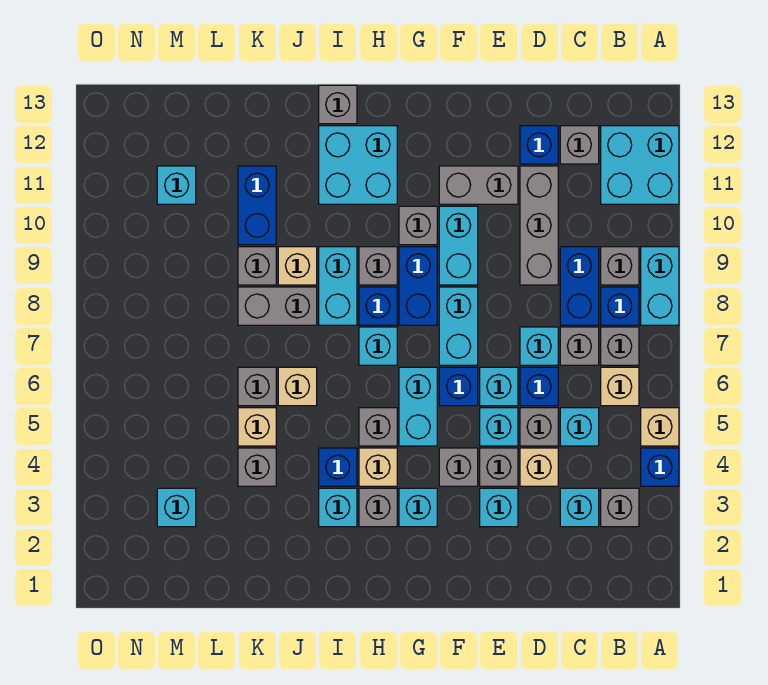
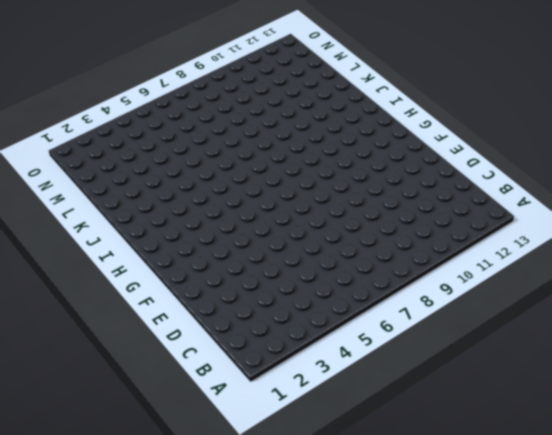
none -> blue brick A4 level 1
none -> tan brick A5 level 1
none -> cyan brick A8:A9 level 1
none -> cyan brick A11:B12 level 1

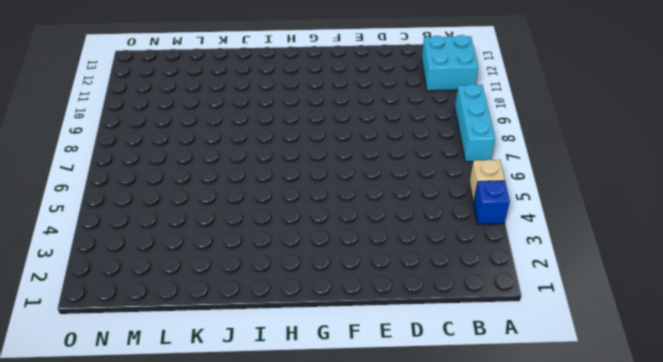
cyan brick A7:A9 level 1 -> cyan brick A8:A9 level 1
none -> grey brick B3 level 1
none -> tan brick B6 level 1
none -> grey brick B7 level 1
none -> blue brick B8 level 1

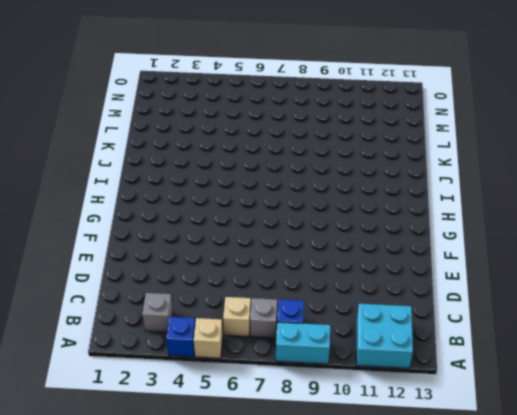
none -> grey brick B9 level 1
none -> cyan brick C3 level 1
none -> cyan brick C5 level 1
none -> grey brick C7 level 1

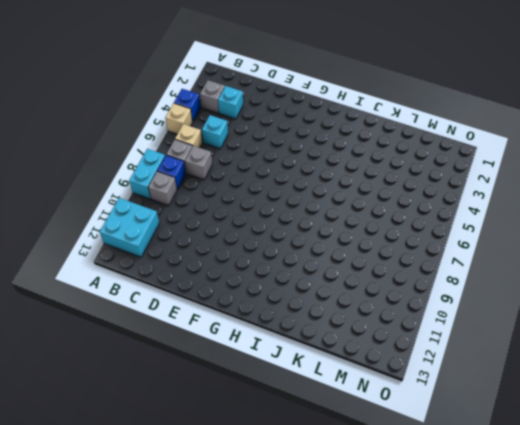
none -> blue brick C8:C9 level 1
none -> grey brick C12 level 1
none -> tan brick D4 level 1
none -> grey brick D5 level 1

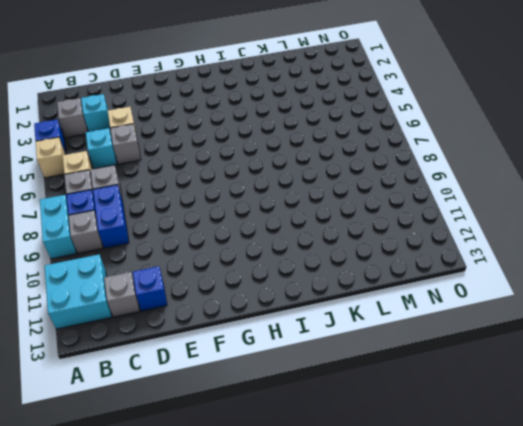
none -> blue brick D6 level 1
none -> cyan brick D7 level 1
none -> grey brick D9:D11 level 1
none -> cyan brick E3 level 1

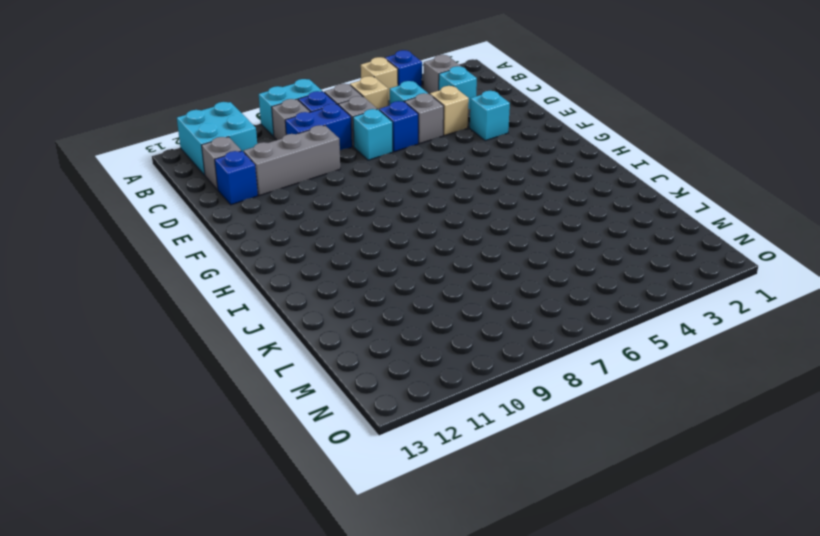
none -> grey brick E4 level 1
none -> cyan brick E5 level 1
none -> cyan brick E6 level 1
none -> grey brick E11:F11 level 1

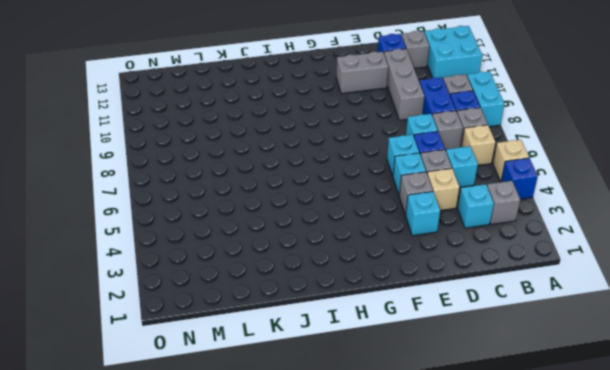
none -> grey brick F4 level 1
none -> blue brick F6 level 1
none -> cyan brick F7:F8 level 1
none -> cyan brick F9:F10 level 1

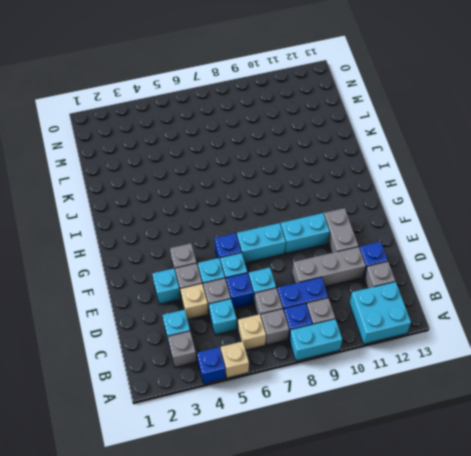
none -> cyan brick G3 level 1
none -> cyan brick G5:G6 level 1
none -> blue brick G8:G9 level 1
none -> grey brick G10 level 1

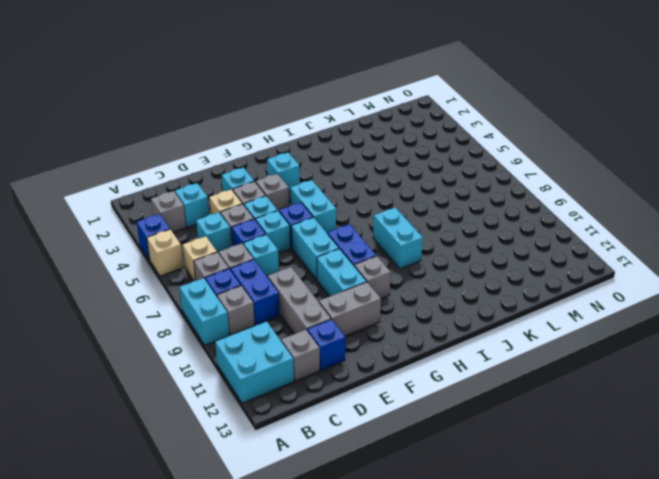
none -> grey brick H3 level 1
none -> tan brick H4 level 1
none -> grey brick H5 level 1
none -> cyan brick H7 level 1

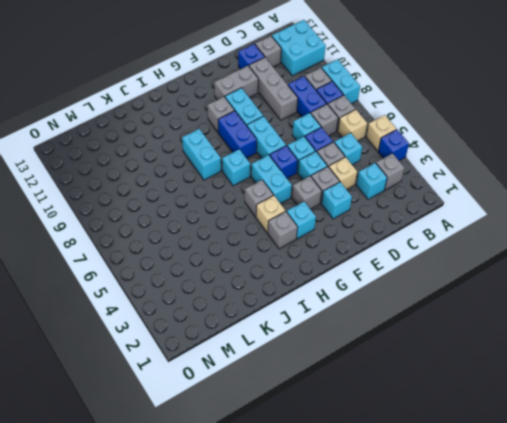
none -> blue brick H8 level 1
none -> grey brick H9 level 1
none -> cyan brick H11:I12 level 1
none -> cyan brick I3 level 1

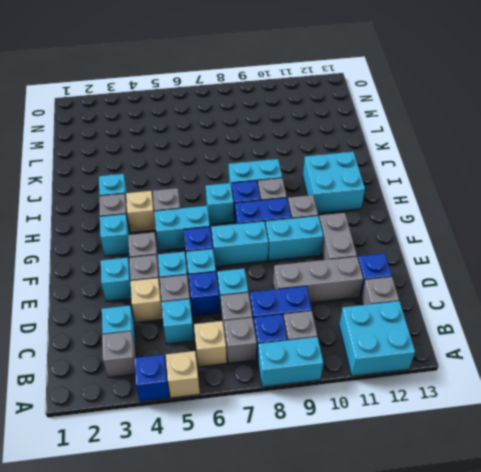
none -> blue brick I4 level 1
none -> grey brick I13 level 1
none -> tan brick J6 level 1
none -> grey brick J8:K8 level 1

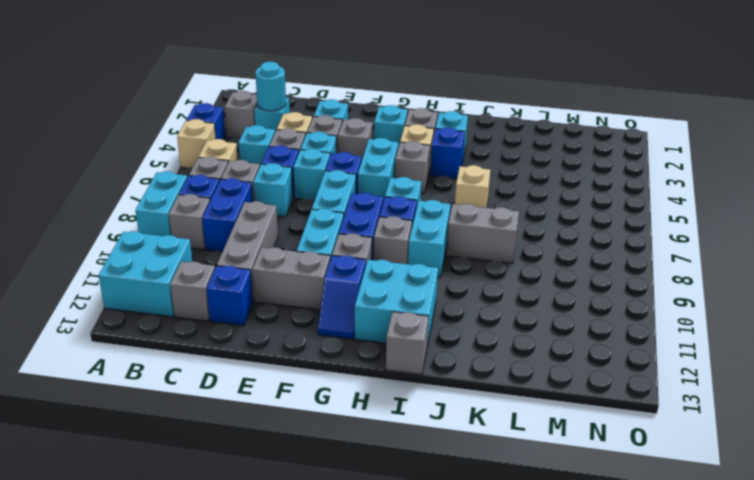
cyan round brick C3 level 2 -> none
blue slope G11:G12 level 1 top 11 -> none
none -> tan brick J9 level 1
none -> grey brick K4 level 1
none -> tan brick K5 level 1
none -> grey brick K6 level 1

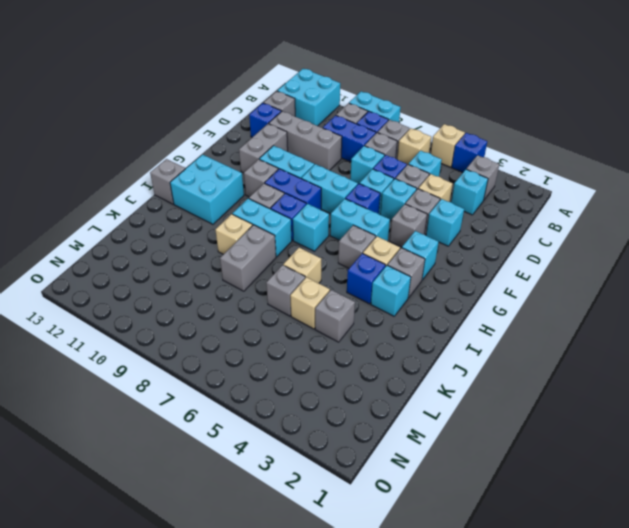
none -> grey brick K9 level 1
none -> blue brick K10:K11 level 1
none -> cyan brick M3 level 1
none -> cyan brick M11 level 1

